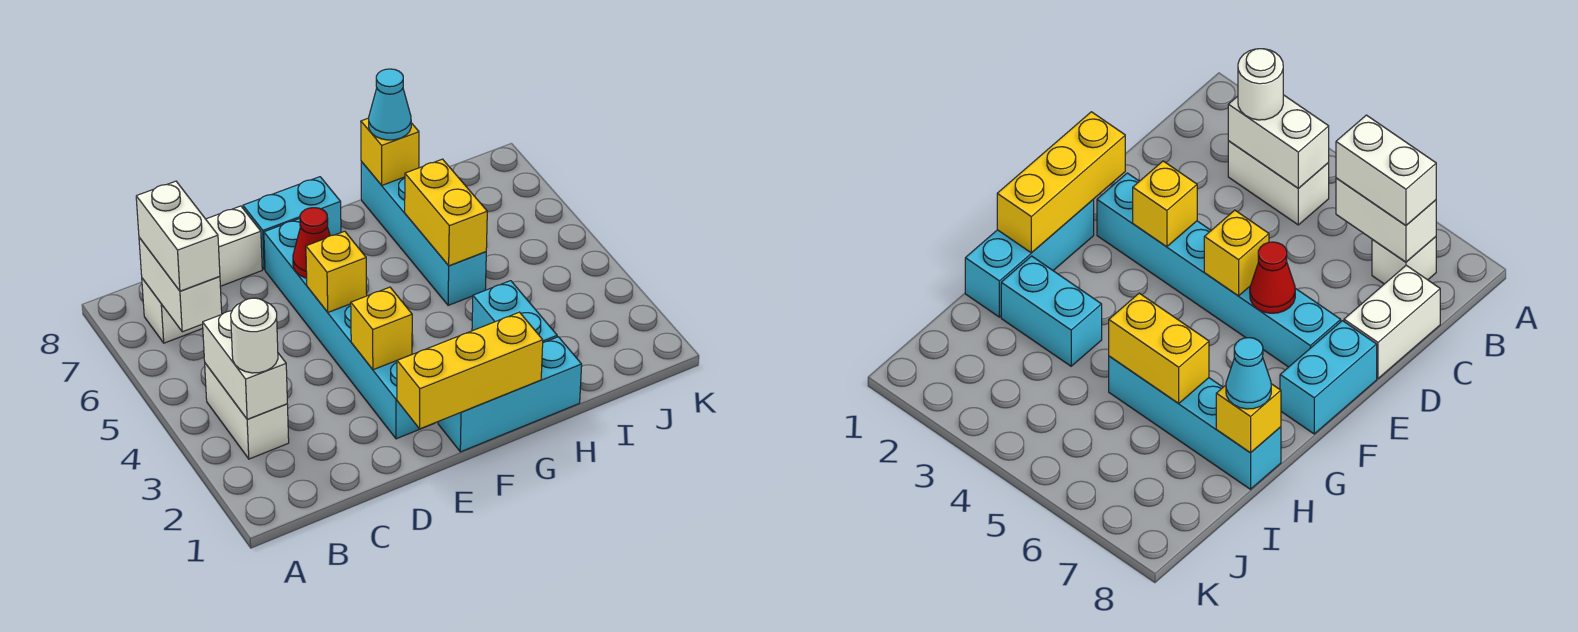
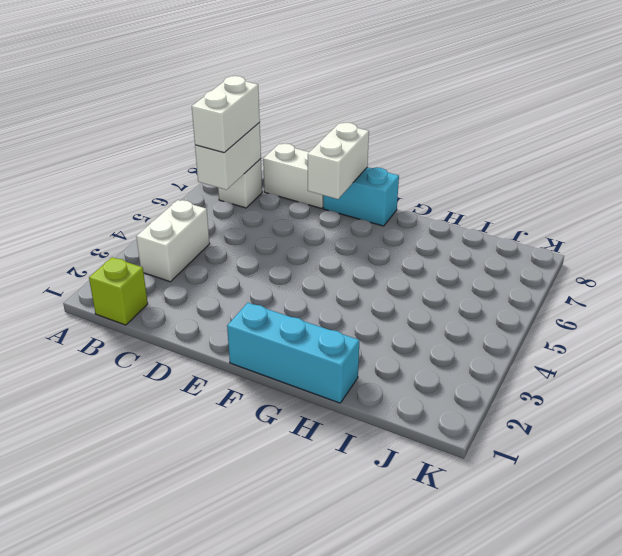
lime brick B1 level 1 -> none
white brick E7:E8 level 2 -> white brick B3:B4 level 2
none -> cyan brick E2:E7 level 1
none -> cyan brick H2:H3 level 1
none -> cyan brick H5:H8 level 1

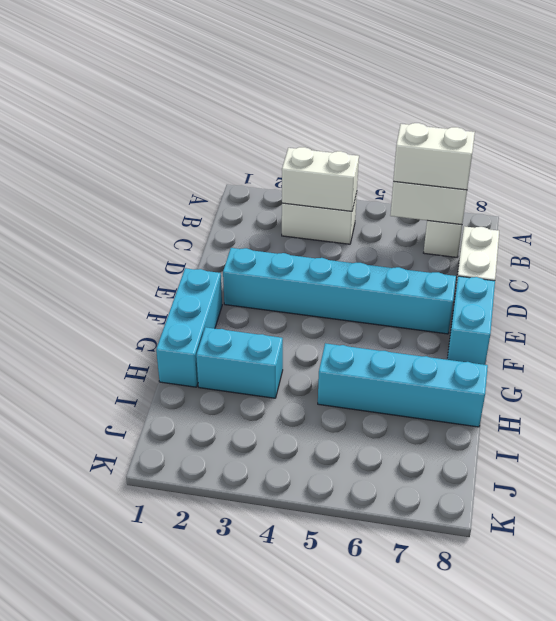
none -> yellow brick E1:G1 level 2
none -> yellow brick E3 level 2
none -> yellow brick E5 level 2

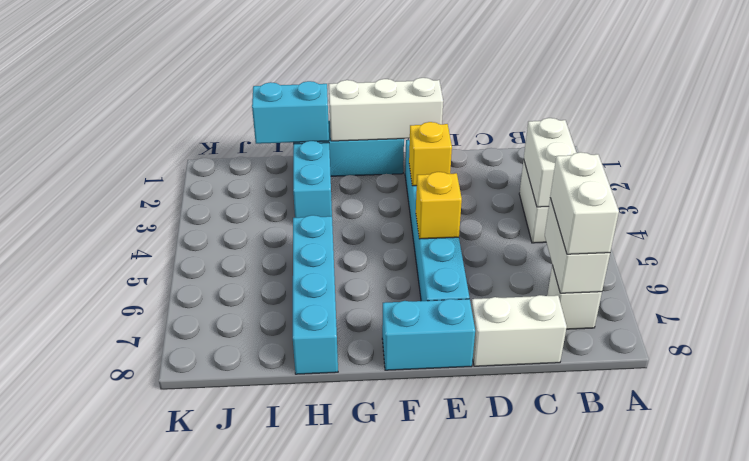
white brick E1:G1 level 2 -> yellow brick E1:G1 level 2
cyan brick H1:I1 level 2 -> none
none -> red cone E6 level 2
none -> yellow brick H5:H6 level 2
none -> yellow brick H8 level 2

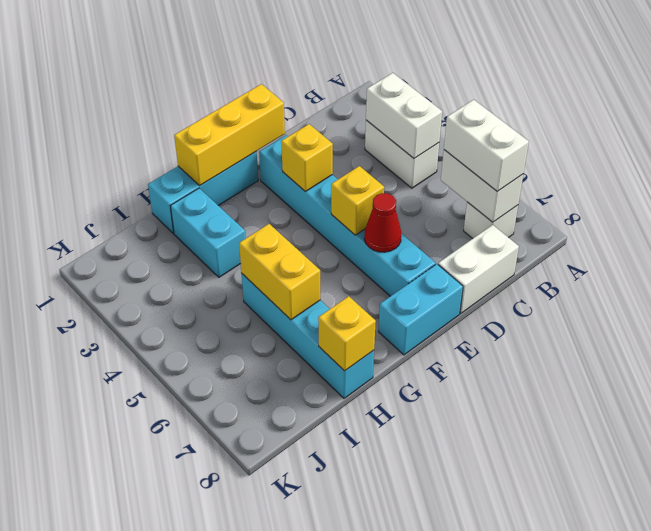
none -> white round brick B3 level 3
none -> cyan cone H8 level 3

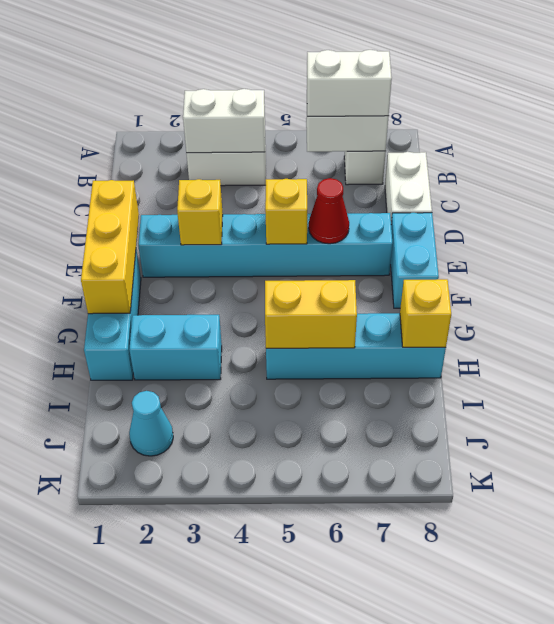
cyan cone J2 level 1 -> cyan cone H8 level 3
none -> white round brick B3 level 3

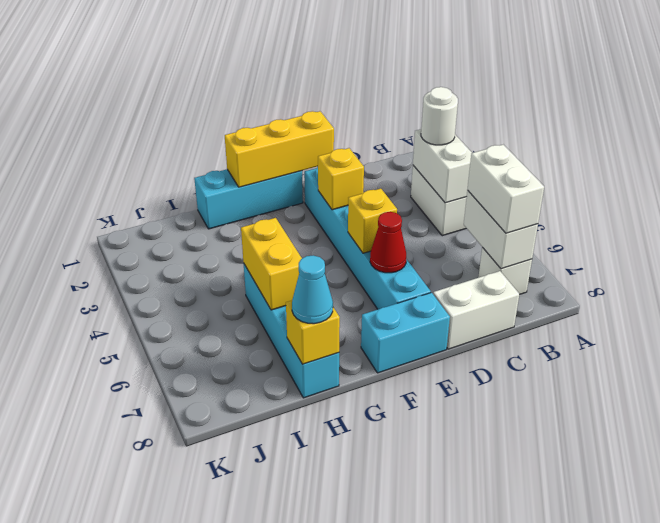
none -> cyan brick H2:H3 level 1

